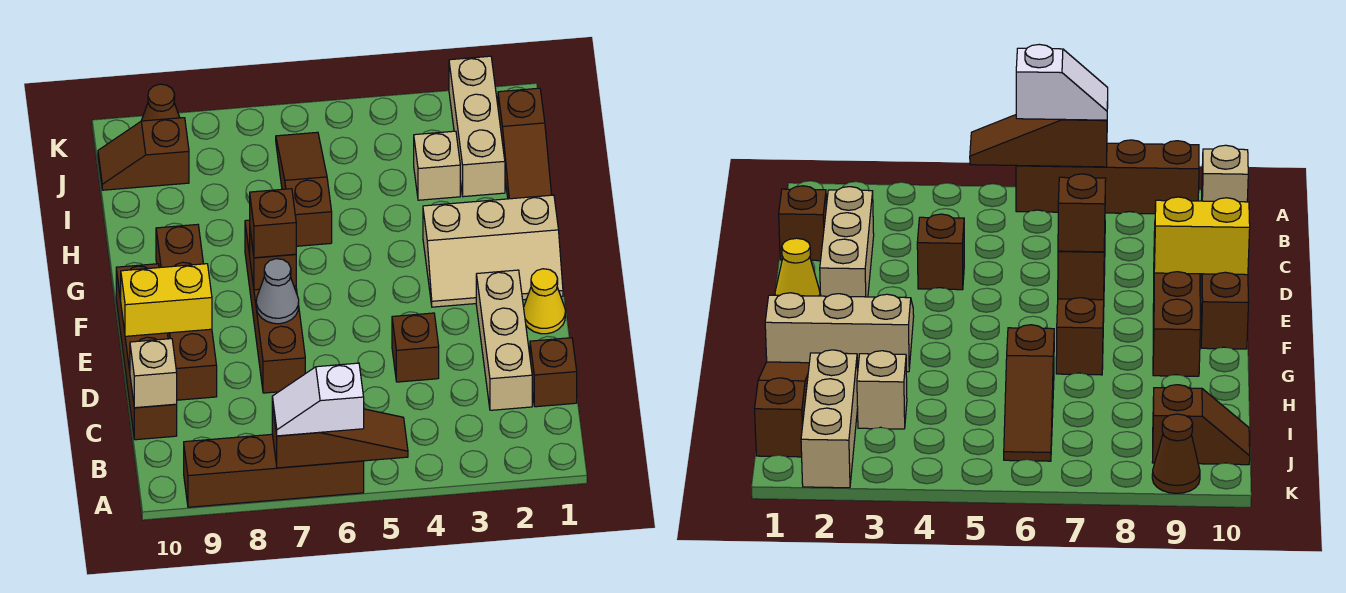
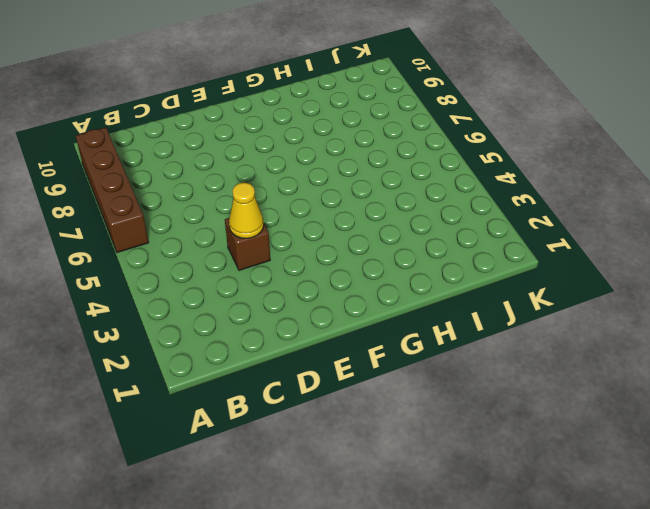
yellow cone D4 level 2 -> yellow cone E1 level 1
none -> brown brick C1 level 1
none -> tan brick C2:E2 level 1
none -> brown brick C10:F10 level 1

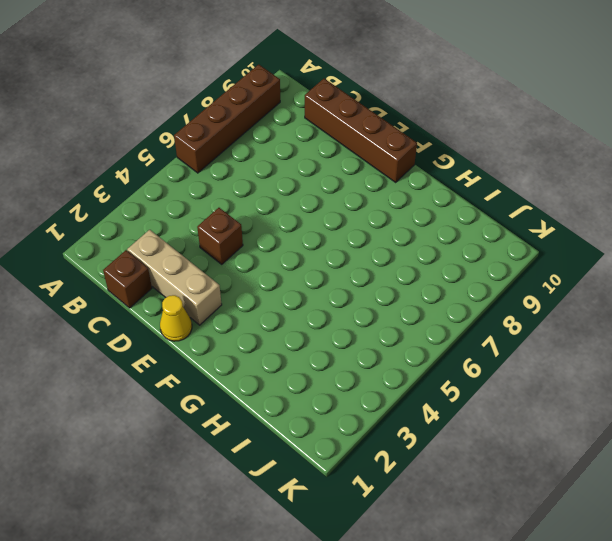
none -> brown brick D7:G7 level 1
none -> brown brick D9:G9 level 1
none -> tan slope F1:G3 level 1 top G

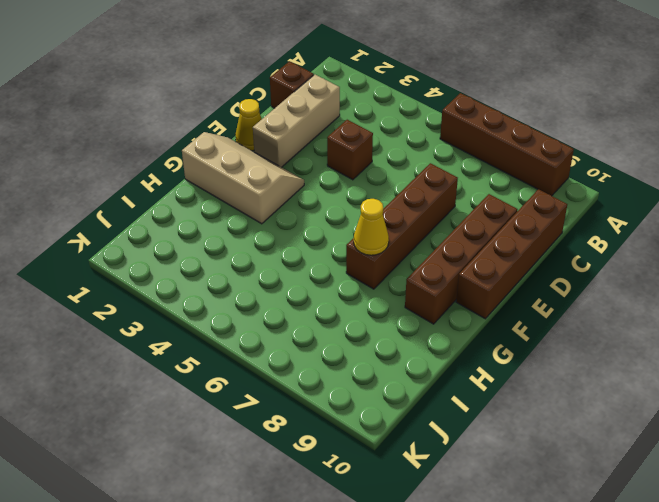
yellow cone G7 level 2 -> none
none -> brown slope H1:J1 level 1 top J
none -> brown slope H6:J6 level 1 top H
none -> tan brick I2:K2 level 1

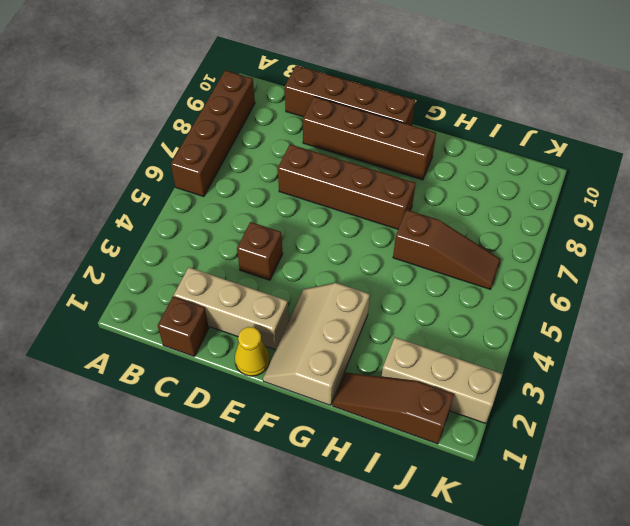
none -> tan brick I3 level 1
none -> brown slope J9:J10 level 1 top 9
none -> brown cone K9 level 1

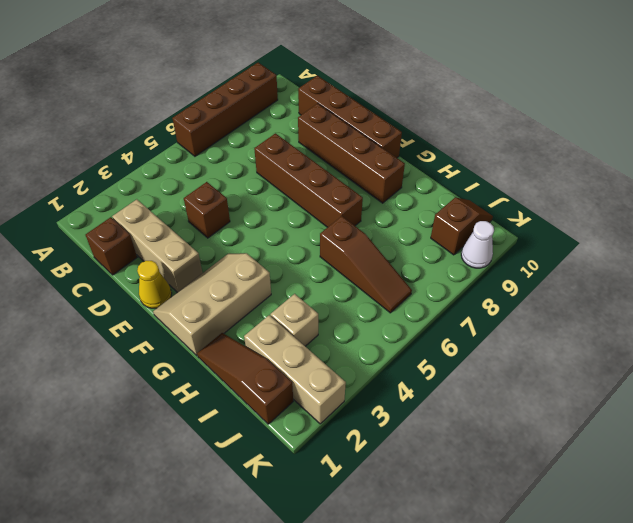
white cone K9 level 1 -> brown cone K9 level 1
none -> brown slope A5:A7 level 2 top 7
none -> tan brick C10 level 2
none -> grey cone E7 level 2

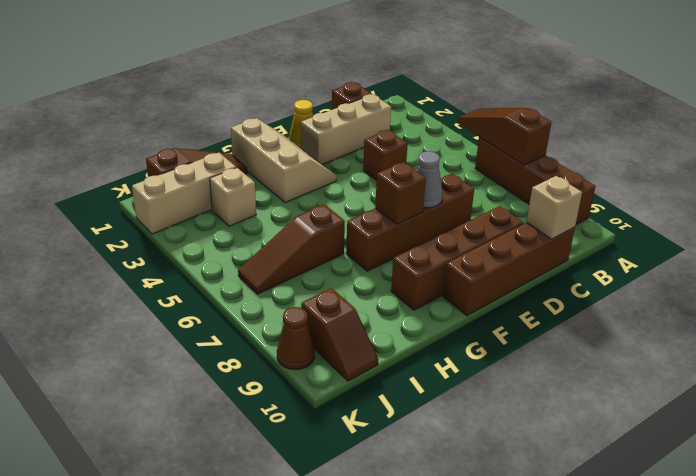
none -> yellow brick E9:E10 level 2
none -> white slope A6:A7 level 3 top 6
none -> brown brick F7 level 3

